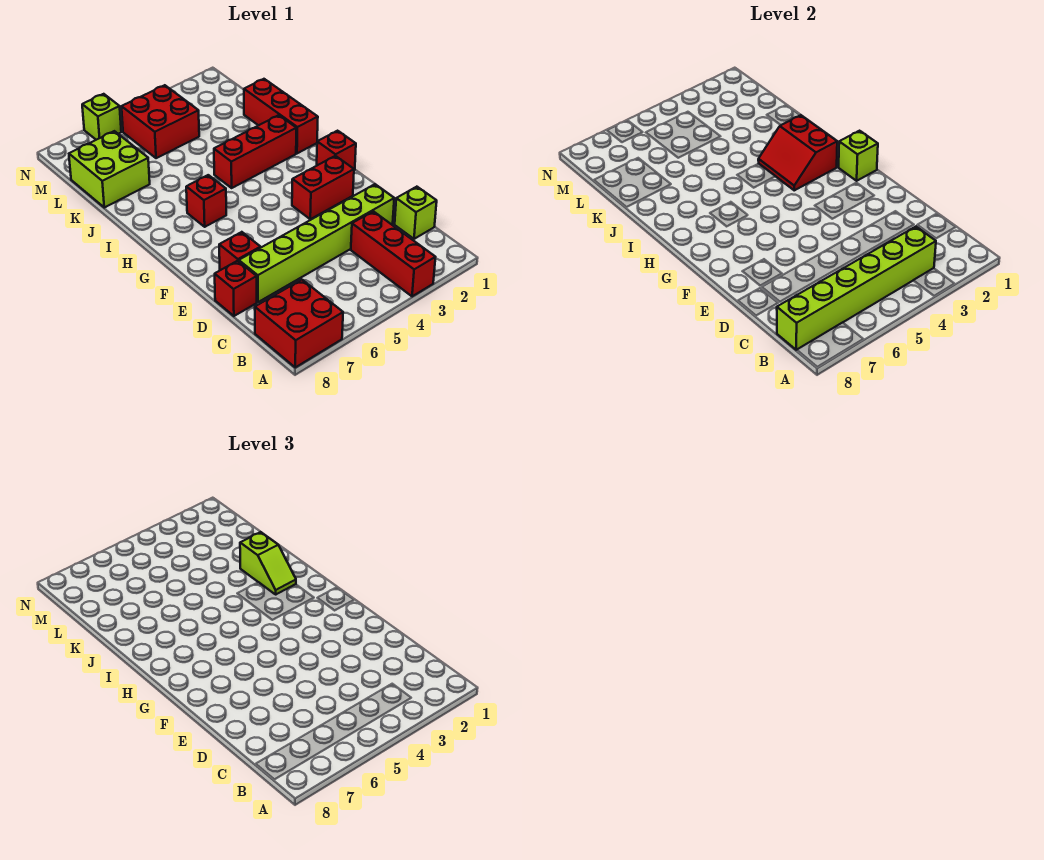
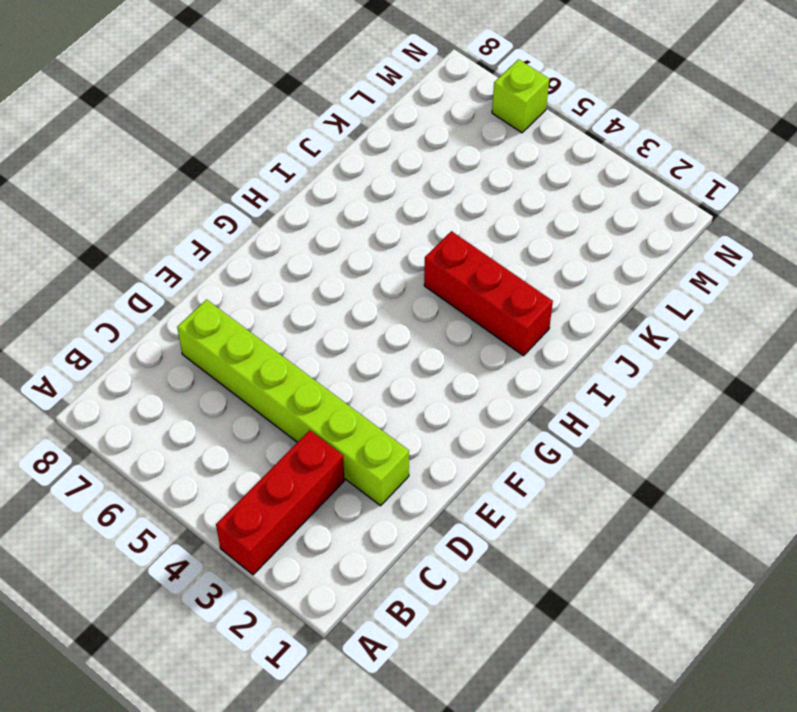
none -> red brick A7:B8 level 1
none -> lime brick C1 level 1
none -> red brick D8 level 1

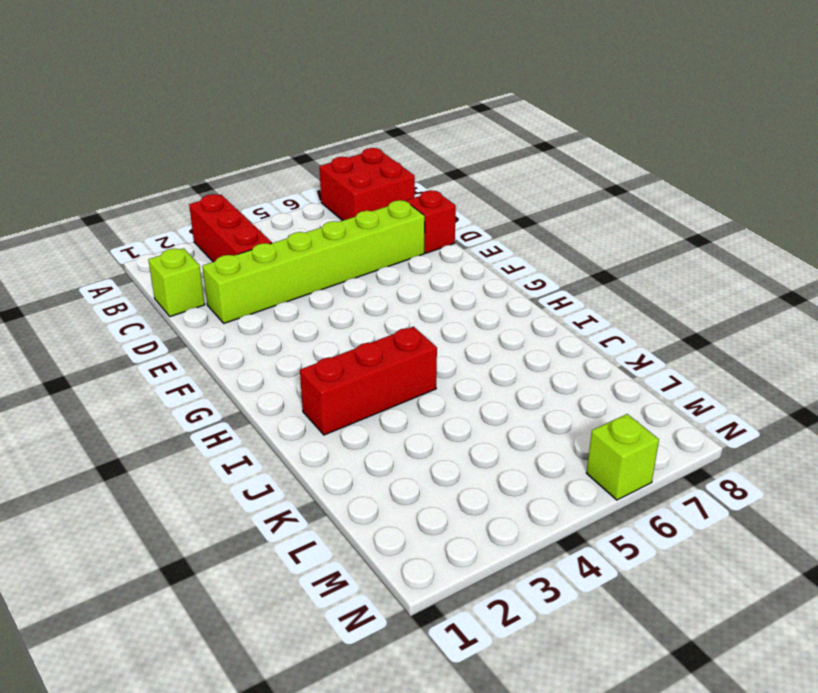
none -> red brick E7 level 1
none -> red brick F2:F3 level 1
none -> red brick G1 level 1

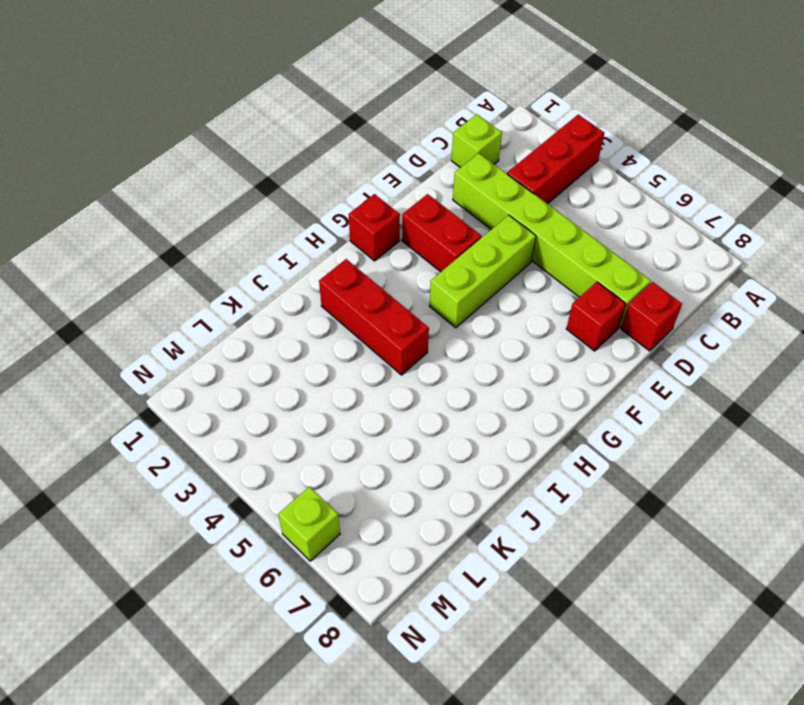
lime brick E4:G4 level 1 -> none
none -> red brick A7:B8 level 1
none -> red brick H6 level 1
none -> red brick I1:K1 level 1

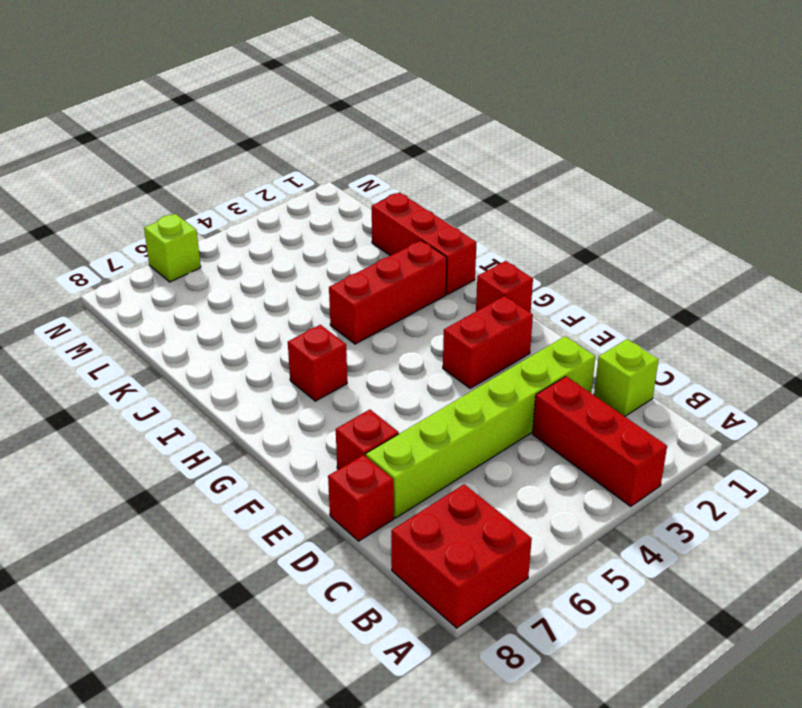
none -> lime brick K7:L8 level 1
none -> red brick L4:M5 level 1
none -> lime brick B3:B8 level 2

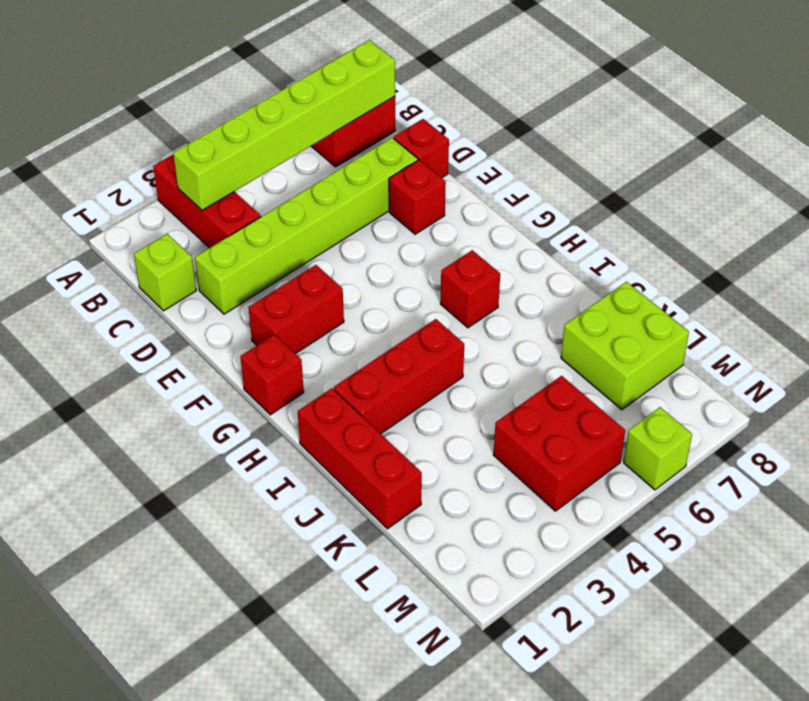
none -> lime brick G1 level 2
none -> red slope H2:I3 level 2 top 2
none -> lime slope I2:J2 level 3 top J

